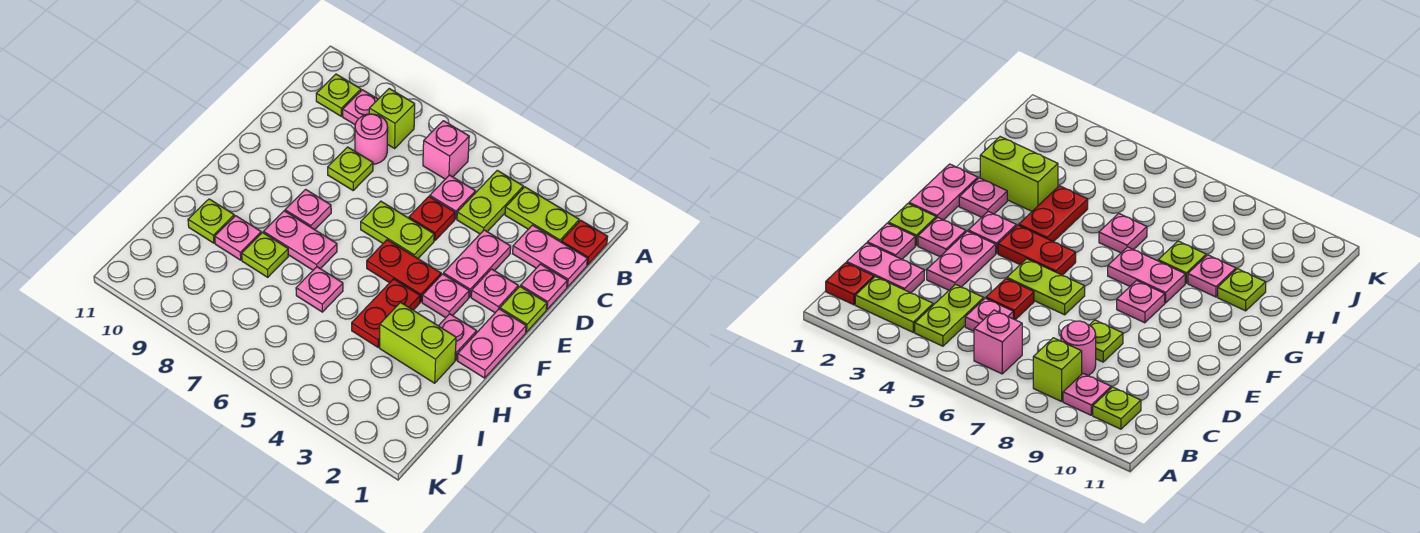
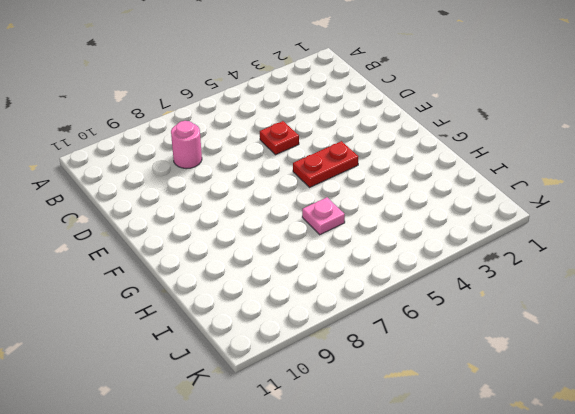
none -> red plate B1 level 1
none -> lime plate B2:B3 level 1
none -> lime plate B4:C4 level 1

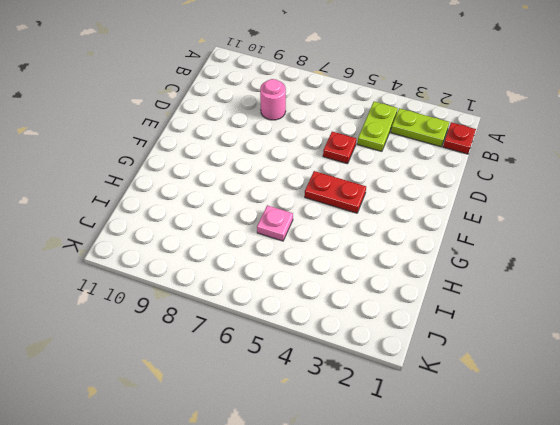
none -> pink brick B6 level 1
none -> lime brick B8 level 1
none -> pink plate B9 level 1

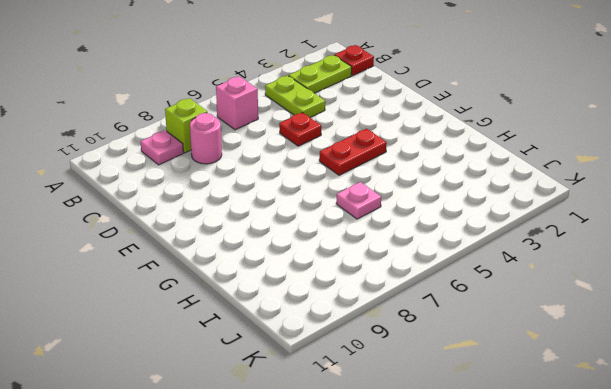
none -> lime plate B10 level 1
none -> pink plate C1:C2 level 1
none -> pink plate C5 level 1

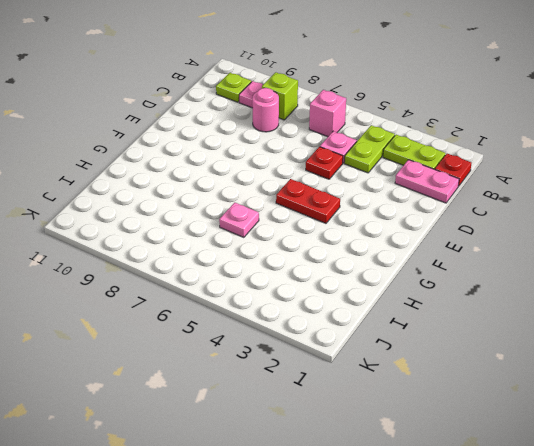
none -> pink plate D1 level 1
none -> pink plate D3:E3 level 1
none -> lime plate D8 level 1

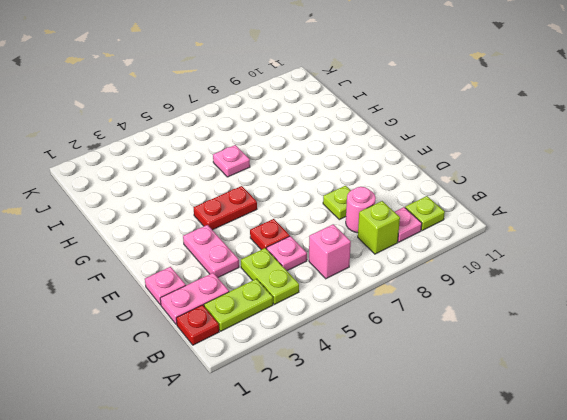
none -> lime plate E1 level 1
none -> pink plate E2 level 1
none -> lime plate E5:E6 level 1

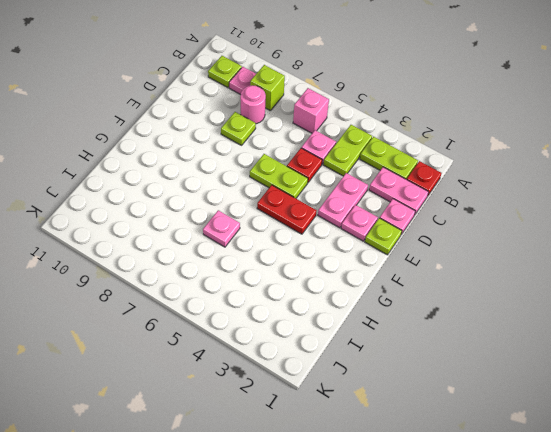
none -> pink plate F1:G1 level 1
none -> pink plate F3 level 1
none -> pink plate F8 level 1

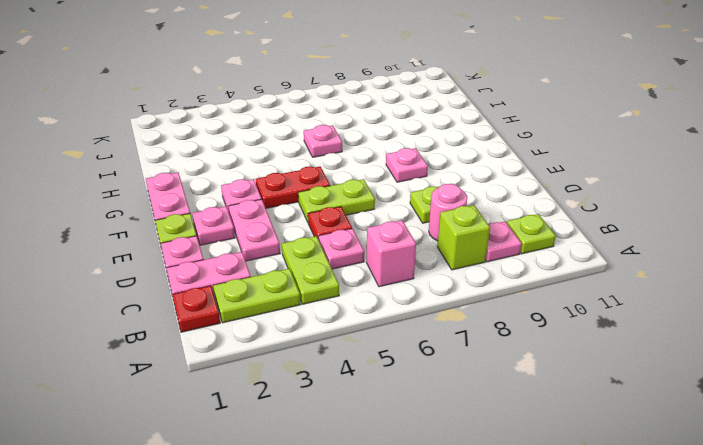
none -> pink plate G2 level 1
none -> red plate G4:H4 level 1
none -> pink plate G7:G8 level 1

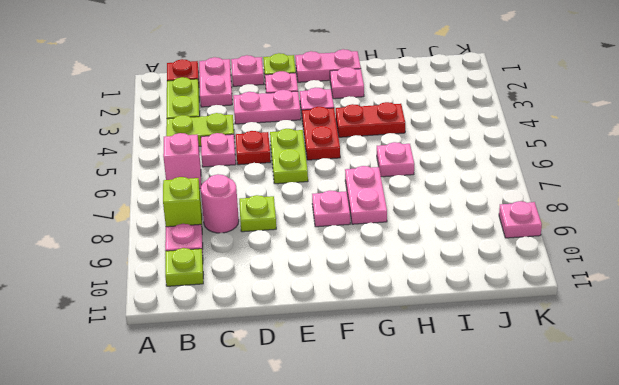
pink plate K9 level 1 -> pink plate H9 level 1
none -> lime brick H2:H3 level 1
none -> lime plate H8 level 1
none -> lime plate H10 level 1

